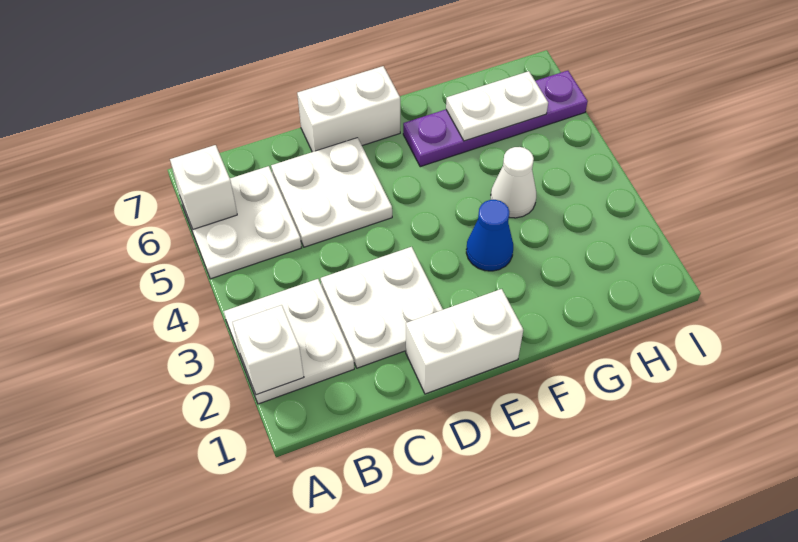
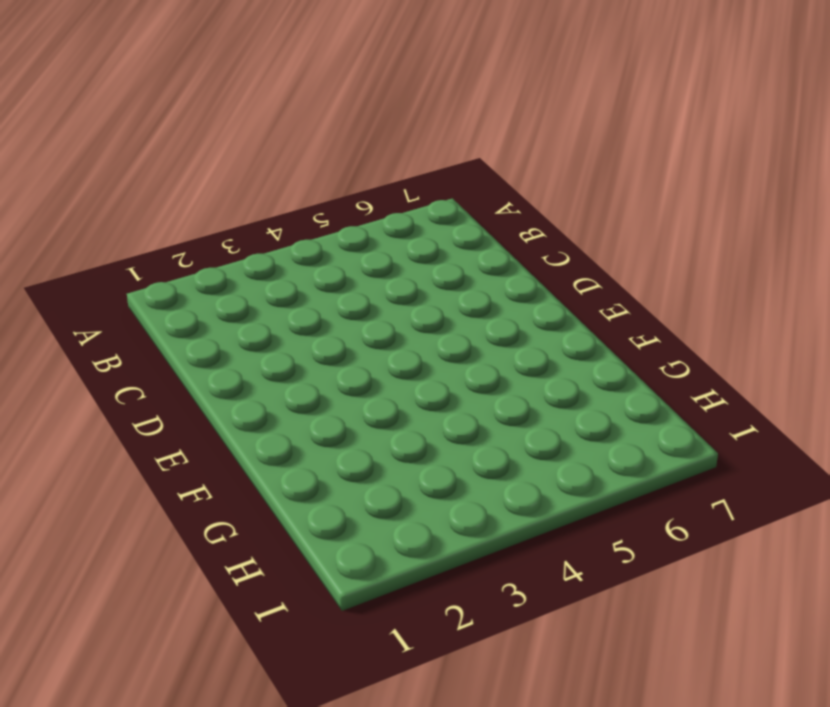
none -> white plate A2:B3 level 1
none -> white plate A5:B6 level 1
none -> white plate C2:D3 level 1

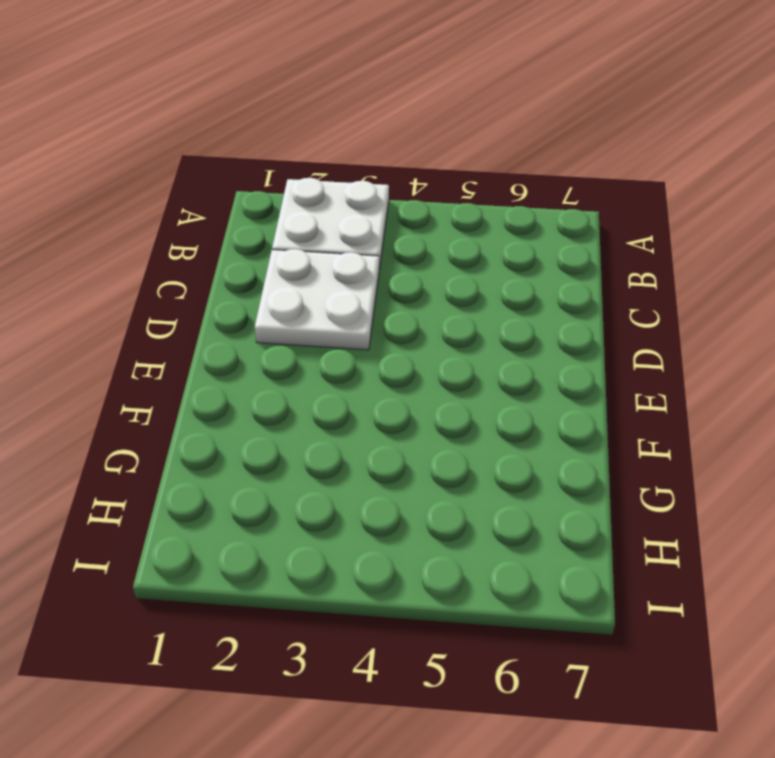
none -> white plate A5:B6 level 1
none -> white plate C5:D6 level 1
none -> white brick D1:E1 level 1

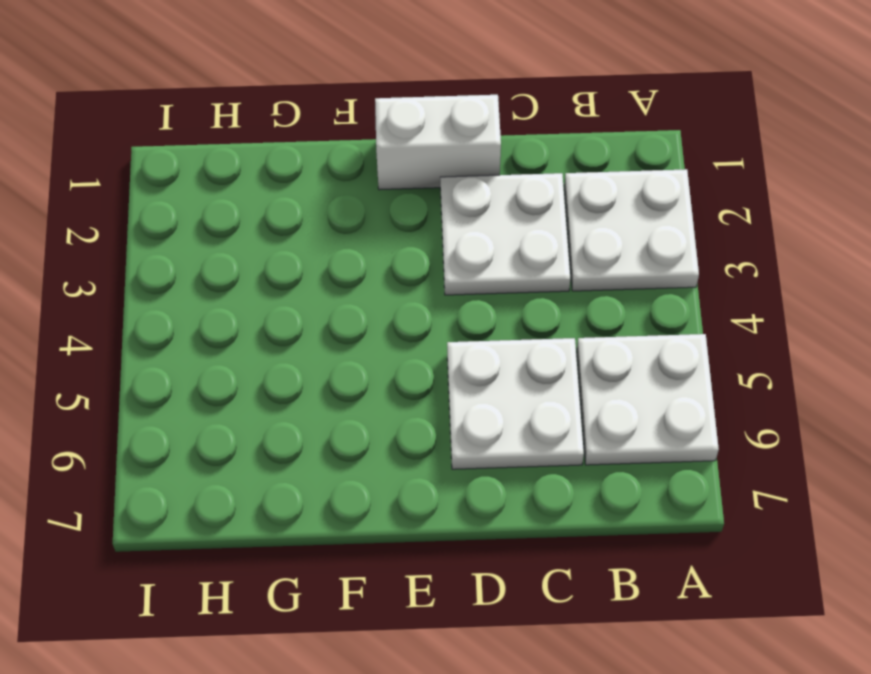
none -> white brick D7:E7 level 1
none -> blue cone F3 level 1
none -> purple plate F6:I6 level 1

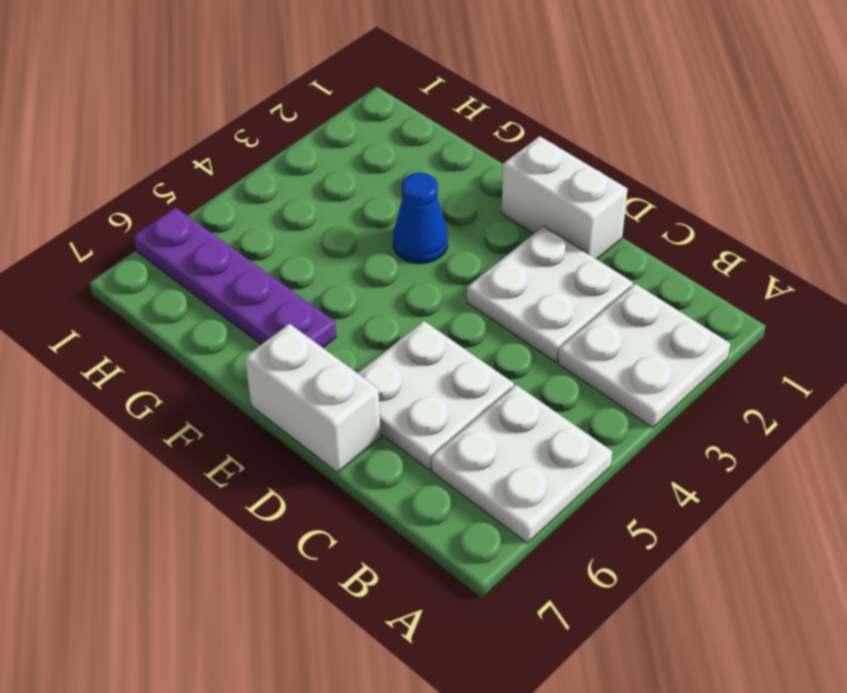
none -> white cone G4 level 1
none -> white brick A2 level 2
none -> white brick A6 level 2

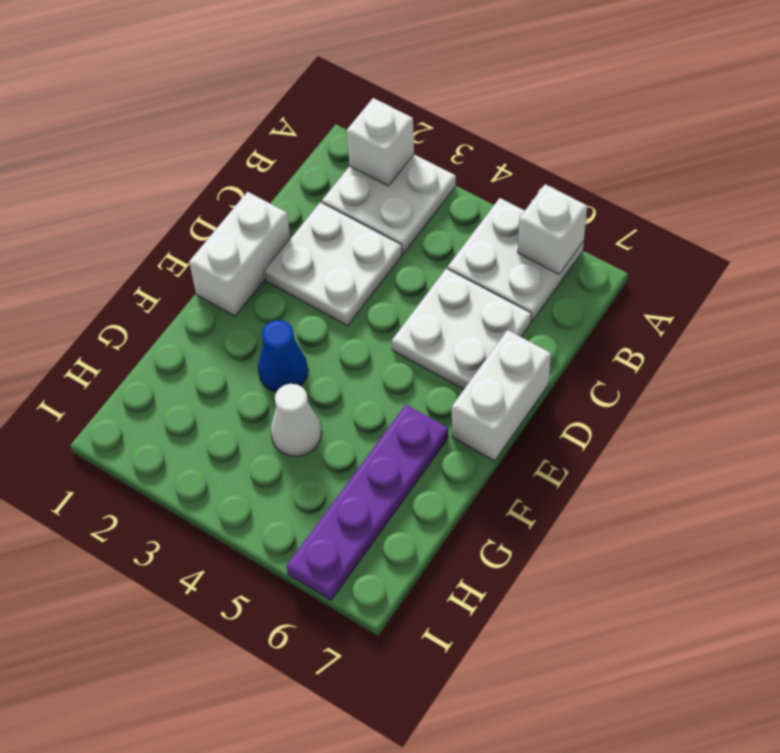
none -> white plate G6:H6 level 2

